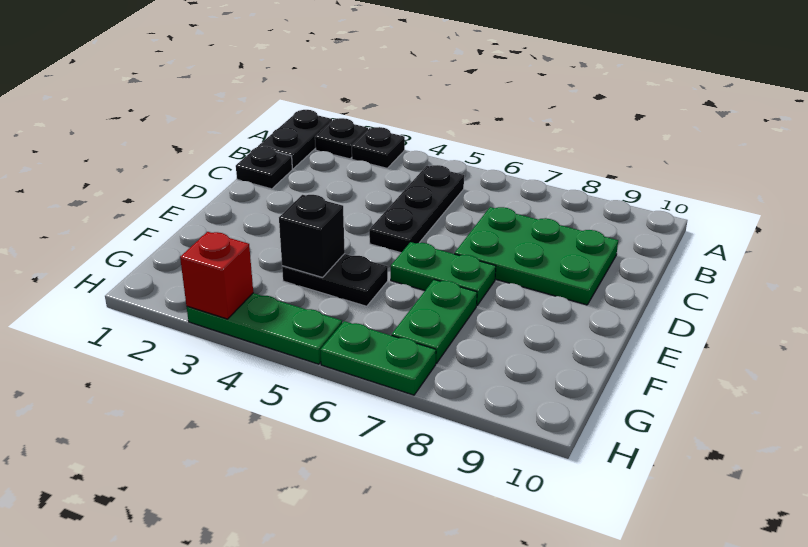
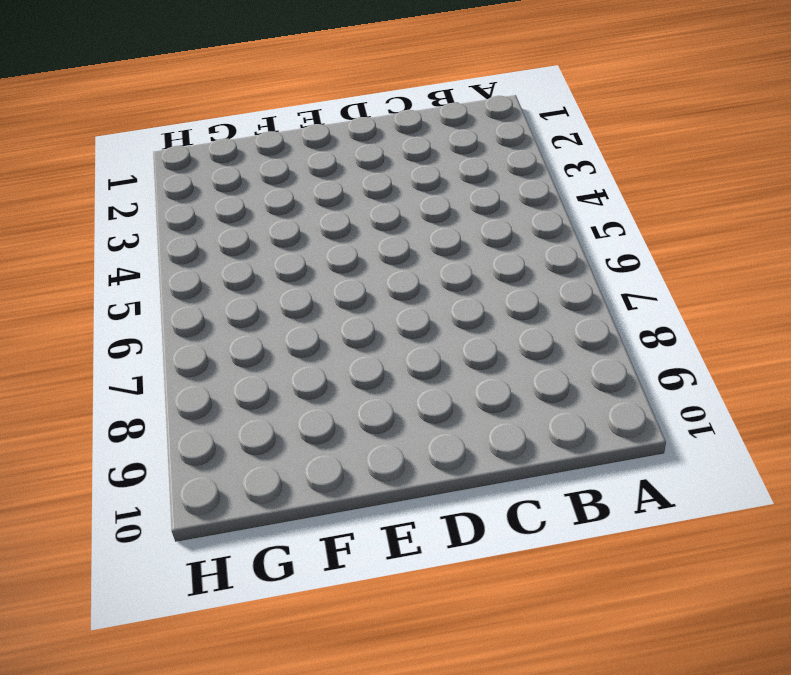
none -> black plate A1:B1 level 1
none -> black plate A2 level 1
none -> black plate A3 level 1

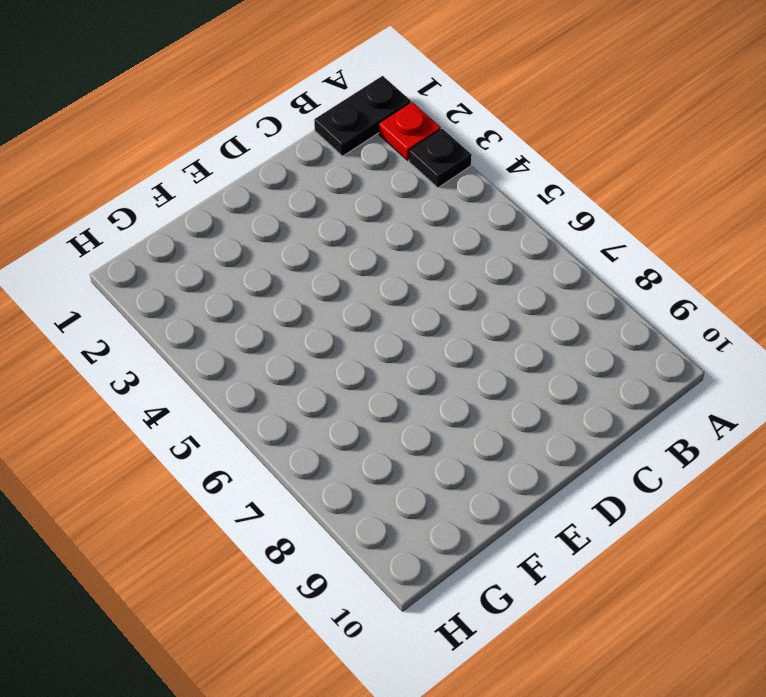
red plate A2 level 1 -> black plate A2 level 1
none -> black plate B5:D5 level 1
none -> black plate C1 level 1
none -> green plate C7:D9 level 1

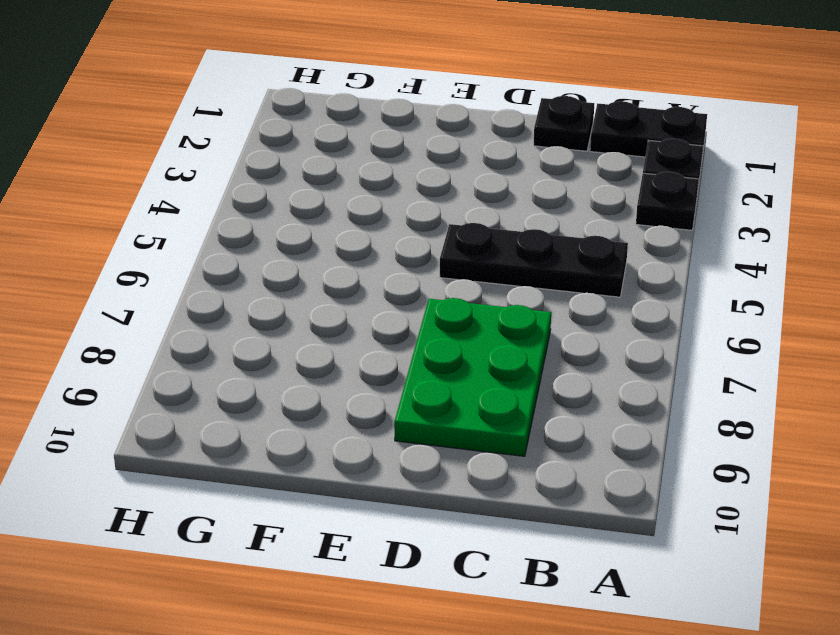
none -> green plate E6:E7 level 1
none -> black plate F4:F5 level 1
none -> green plate F7:G7 level 1

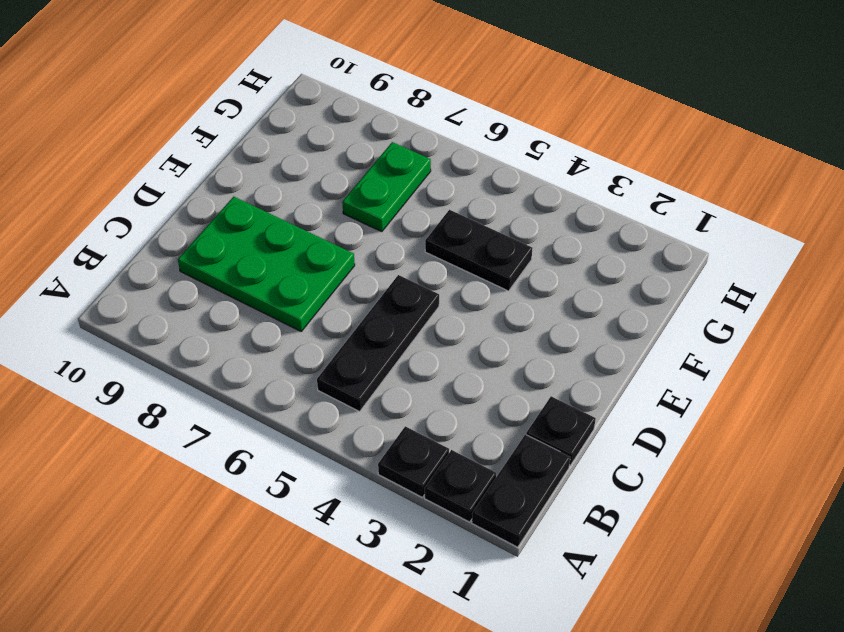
none -> green plate E6:E7 level 1
none -> green plate H3:H5 level 1
none -> green plate H6:H7 level 1

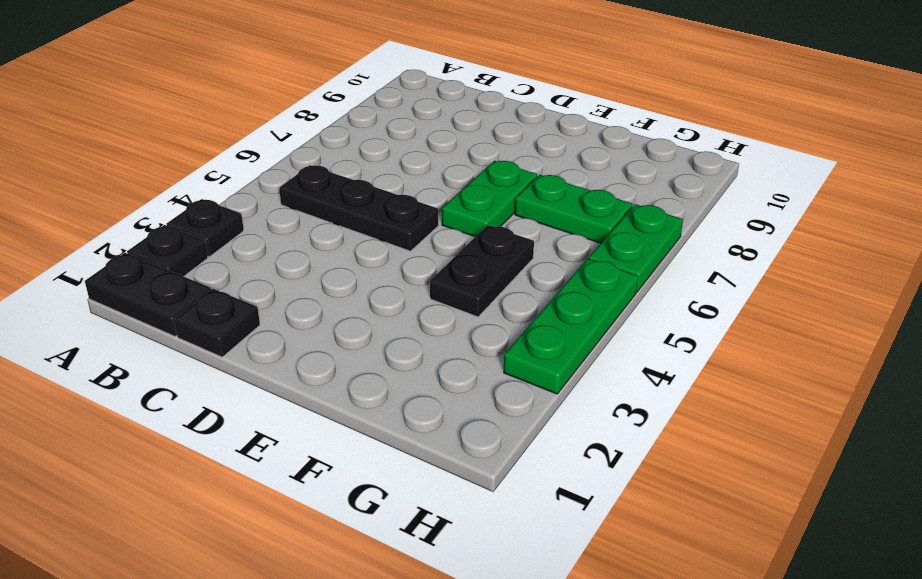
none -> green plate C7:D9 level 1
none -> black brick F4 level 2
none -> red brick H3 level 2

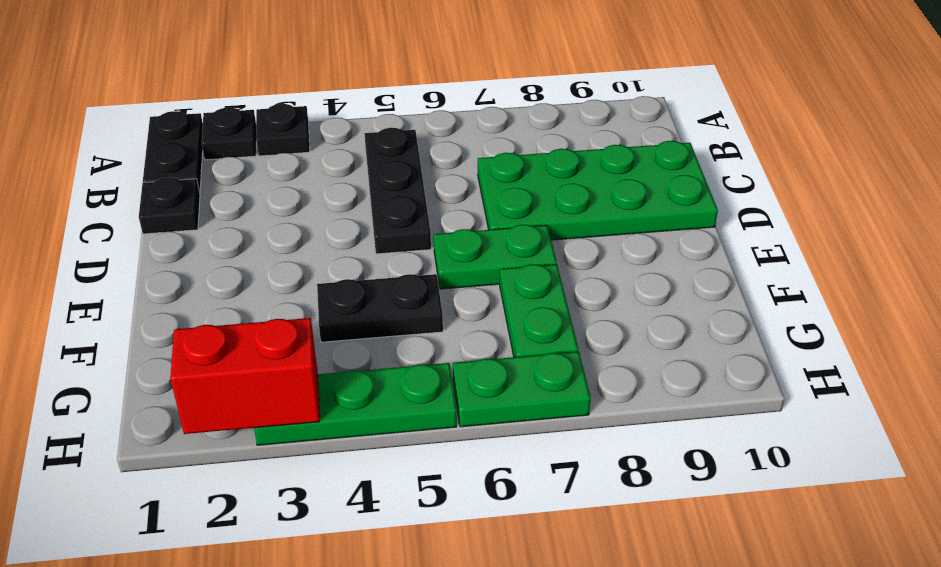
green plate C7:D10 level 1 -> green plate C7:D9 level 1
red brick H2:H3 level 2 -> red brick H3 level 2
none -> black brick F4 level 2

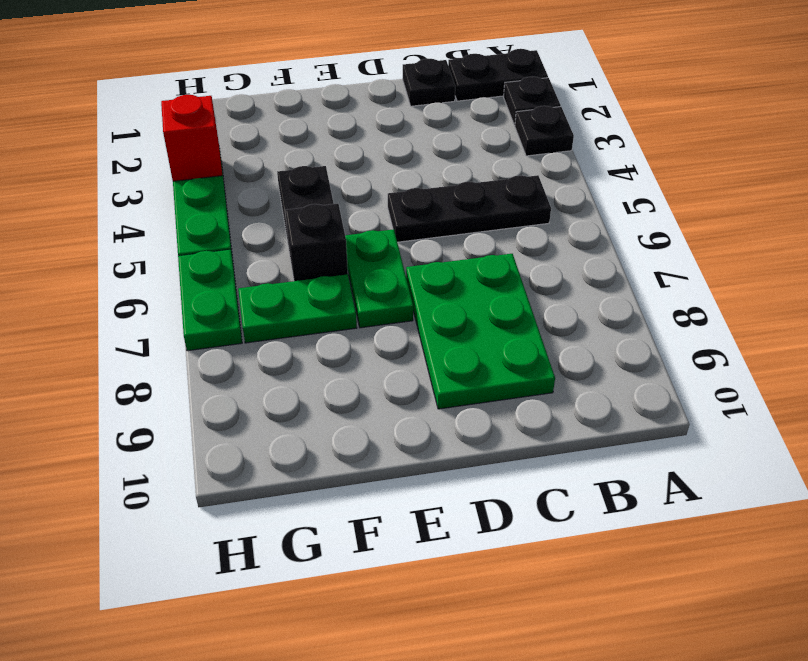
black brick F6 level 1 -> black brick F4 level 2

